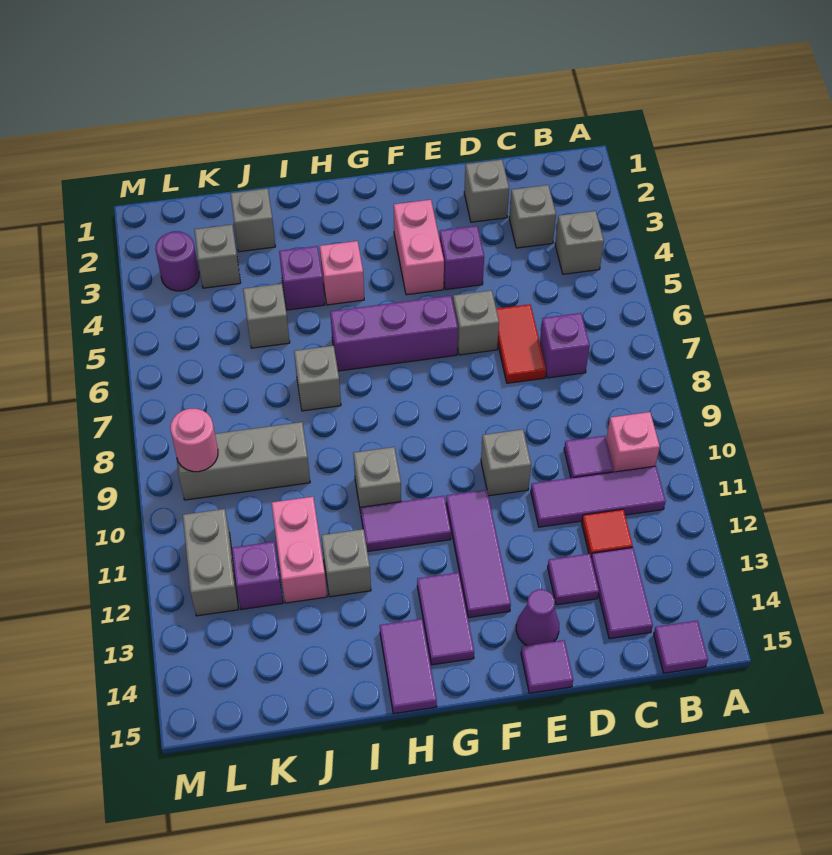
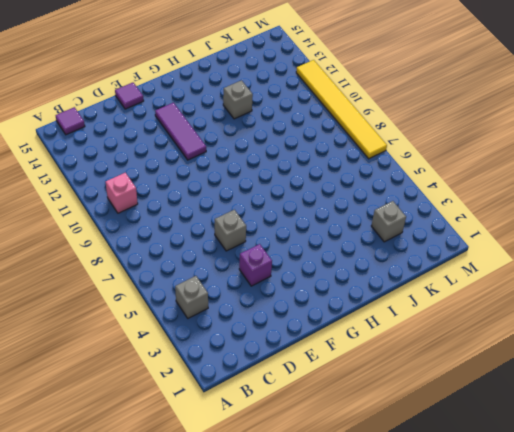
yellow tile M7:M12 level 1 -> none
none -> purple tile B11:D11 level 1
none -> grey brick C3 level 1
none -> purple brick C7 level 1
none -> purple tile C10 level 1

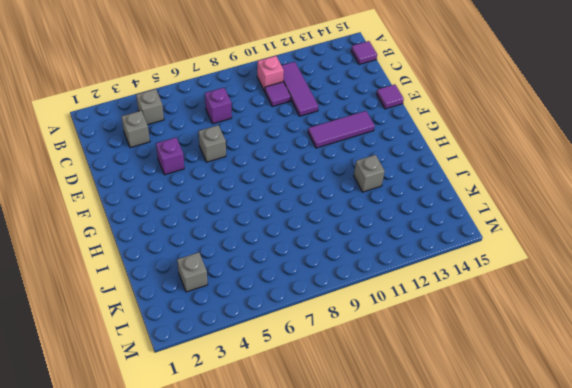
none -> red tile C12 level 1
none -> purple tile C13:C14 level 1
none -> grey brick D2 level 1
none -> red tile D6:D7 level 1

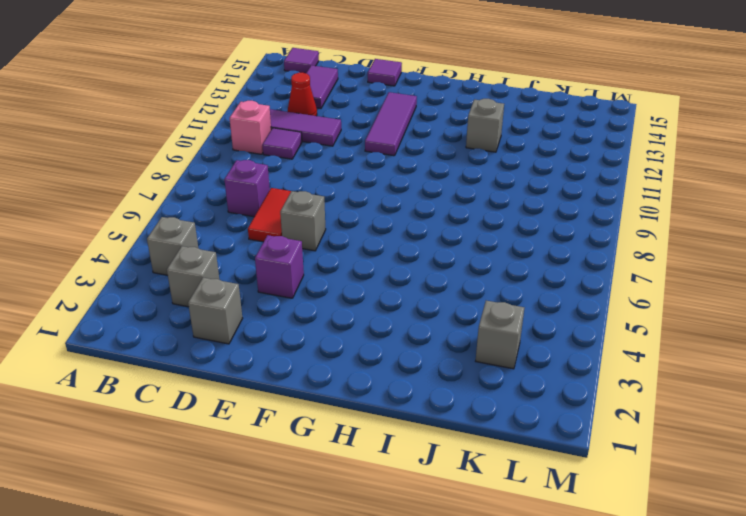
red cone C12 level 1 -> red tile C12 level 1
none -> purple tile D13 level 1
none -> grey brick E10 level 1
none -> purple cone E14 level 1
none -> pink brick F3:F4 level 1

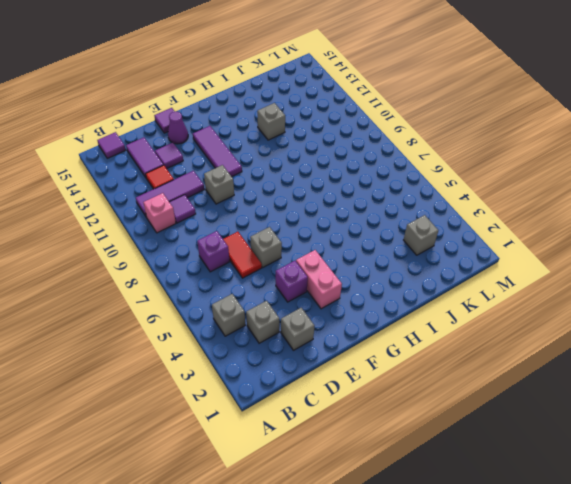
none -> purple brick F6:H6 level 1
none -> purple tile G11:H11 level 1
none -> purple tile G13:G14 level 1
none -> pink brick H4 level 1

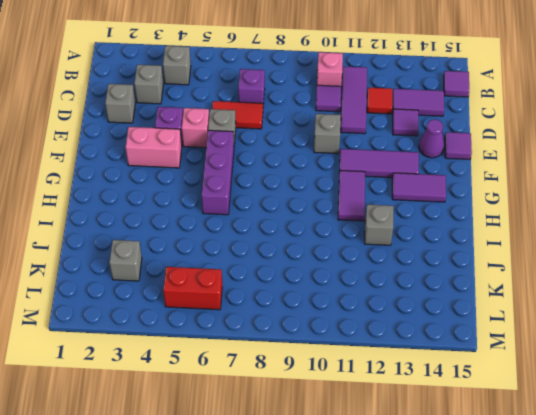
pink brick E5 level 1 -> pink brick H4 level 1
red brick L5:L6 level 1 -> none
none -> grey brick H10 level 1
none -> purple tile H14:H15 level 1
none -> purple brick I4 level 1
none -> grey brick I7 level 1

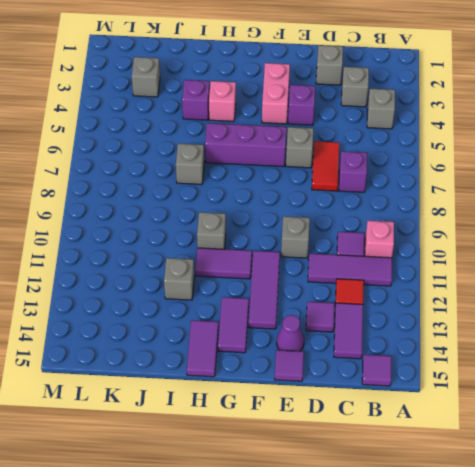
none -> grey brick J2 level 1
none -> grey brick J5 level 1
none -> grey brick J9:L9 level 1
none -> pink brick J11:J12 level 1

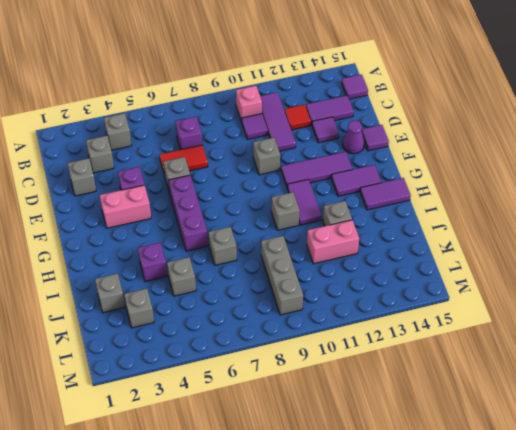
none -> pink brick H4 level 1
none -> purple brick K12 level 1
none -> purple round brick L3 level 1
none -> grey brick L11:L12 level 1

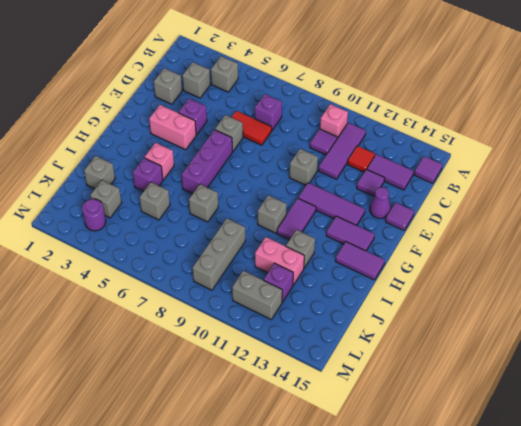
none -> pink round brick L9 level 2

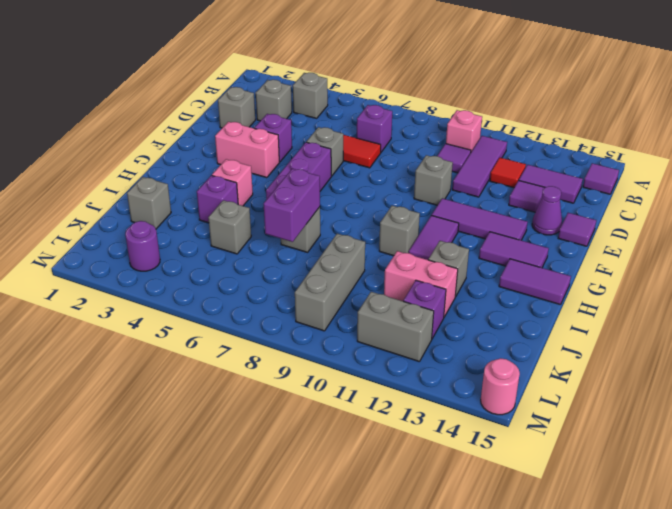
purple brick I7:J7 level 2 -> none
pink round brick M15 level 1 -> pink round brick L9 level 2
none -> grey brick K3 level 1

